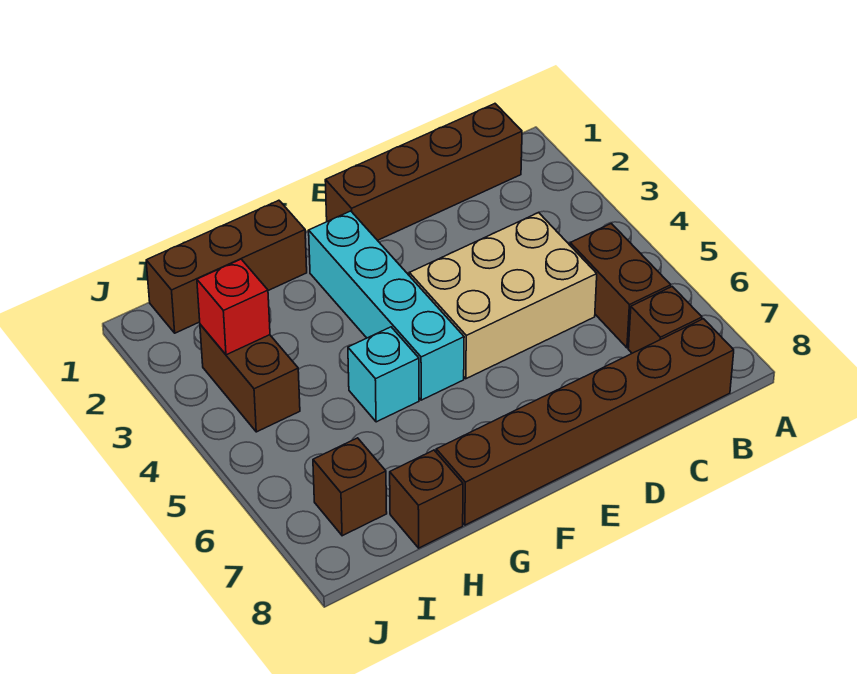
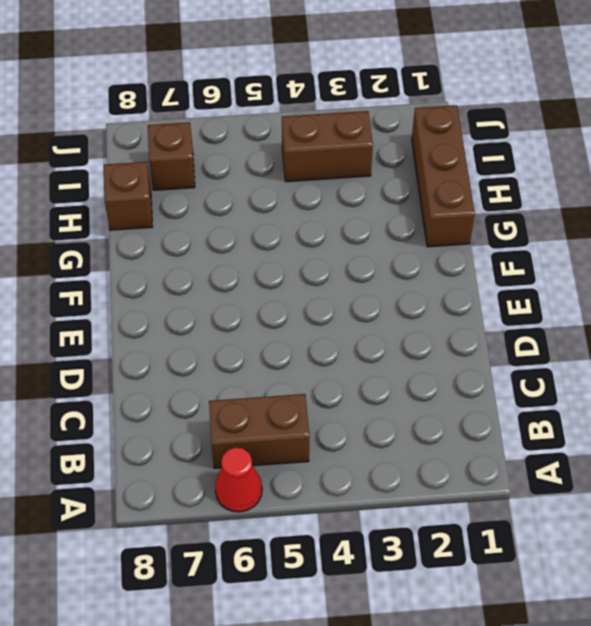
red cone A6 level 1 -> none
none -> brown brick B1:E1 level 1
none -> brown brick B7 level 1
none -> brown brick B8:G8 level 1

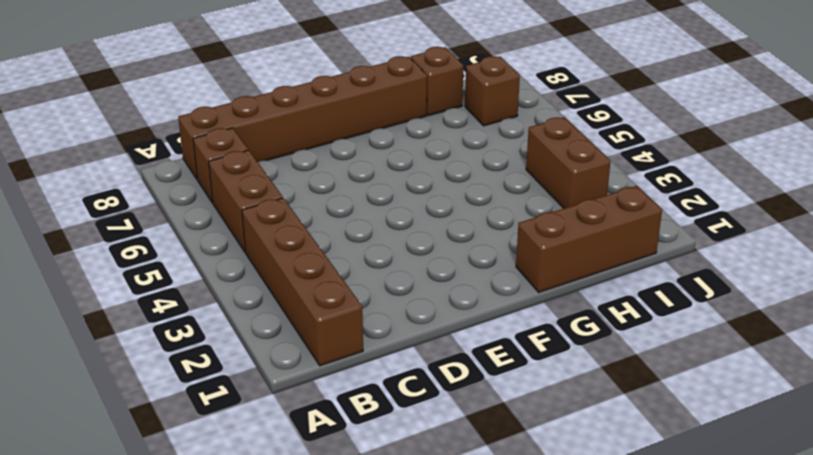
brown brick B1:B4 level 1 -> brown brick B1:E1 level 1
none -> tan brick C4:E5 level 1
none -> cyan brick F2:F5 level 1
none -> cyan brick G5 level 1

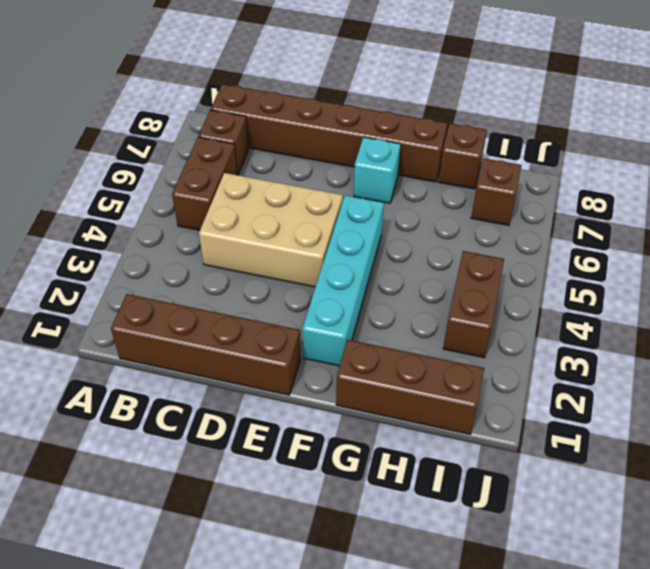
cyan brick F7 level 1 -> cyan brick G5 level 1
none -> red brick I3 level 2

